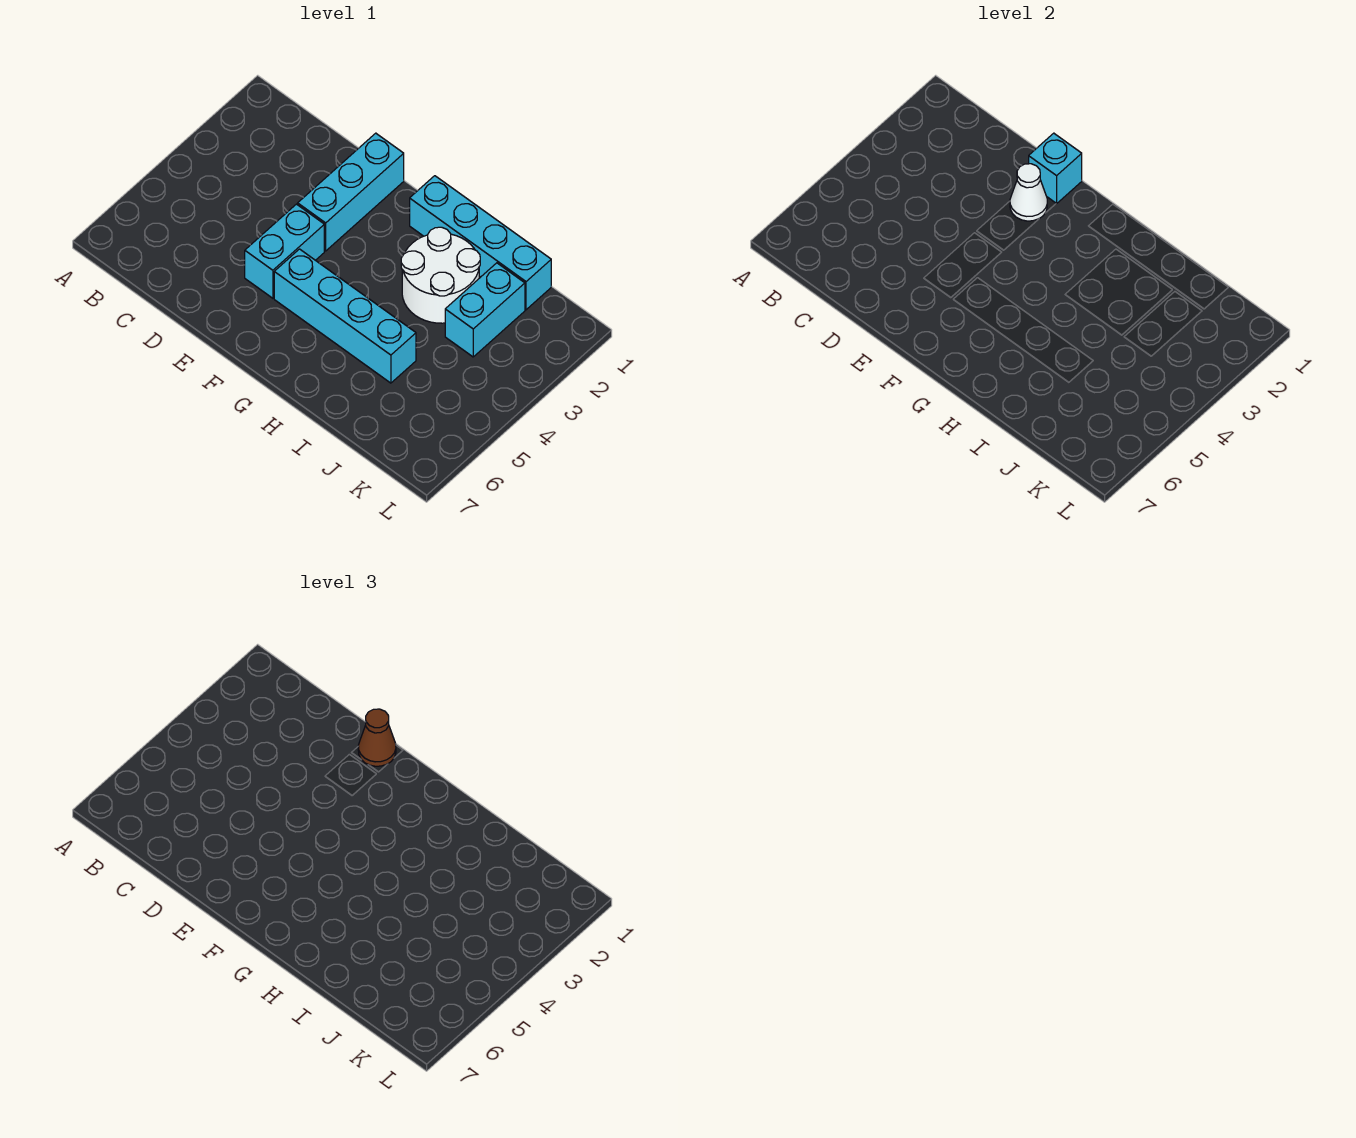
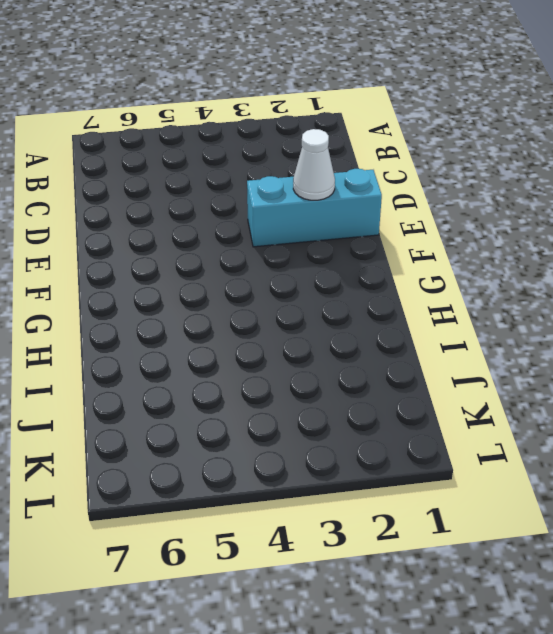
none -> cyan brick E4:E5 level 1
none -> cyan brick F5:I5 level 1

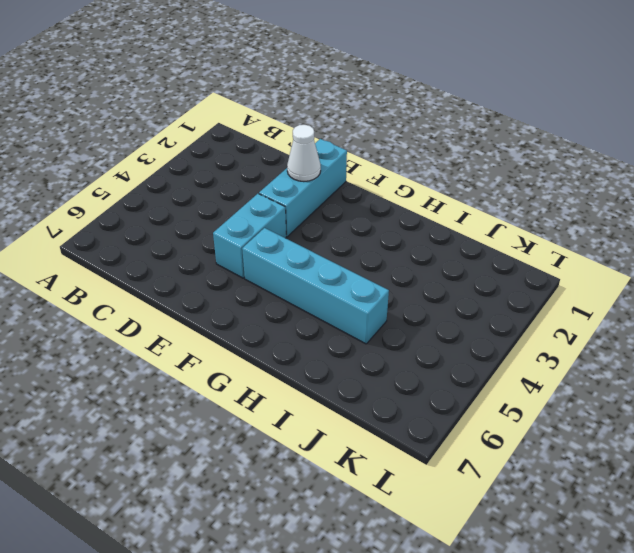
none -> cyan brick G1:J1 level 1
none -> white round brick H2:I3 level 1

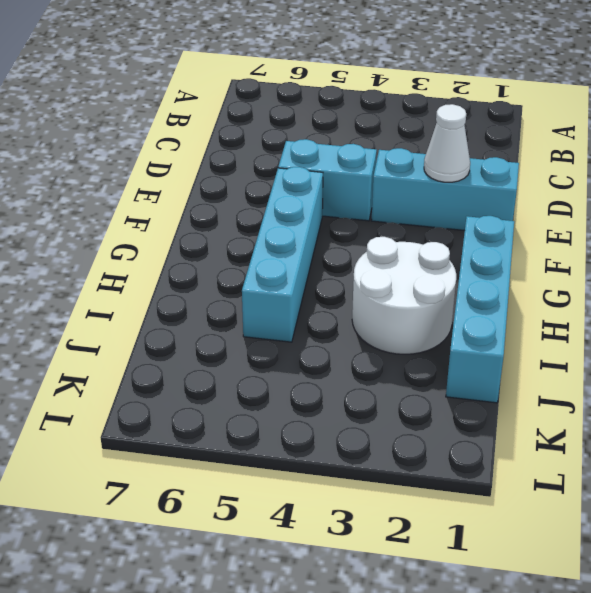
none -> cyan brick J2:J3 level 1
none -> cyan brick E1 level 2

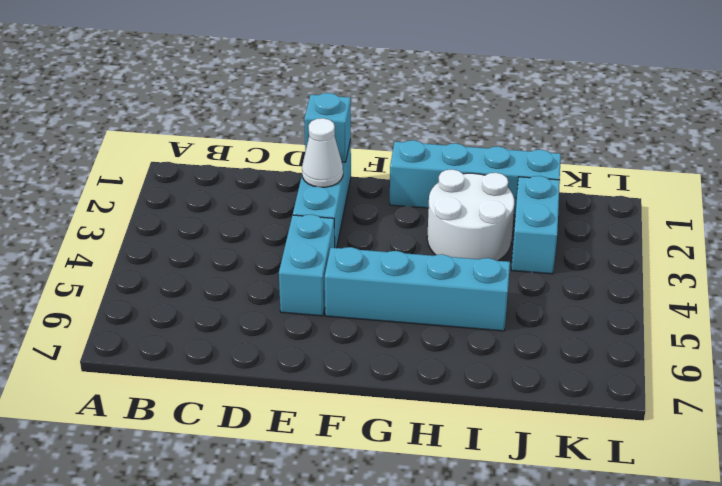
none -> brown cone E1 level 3

